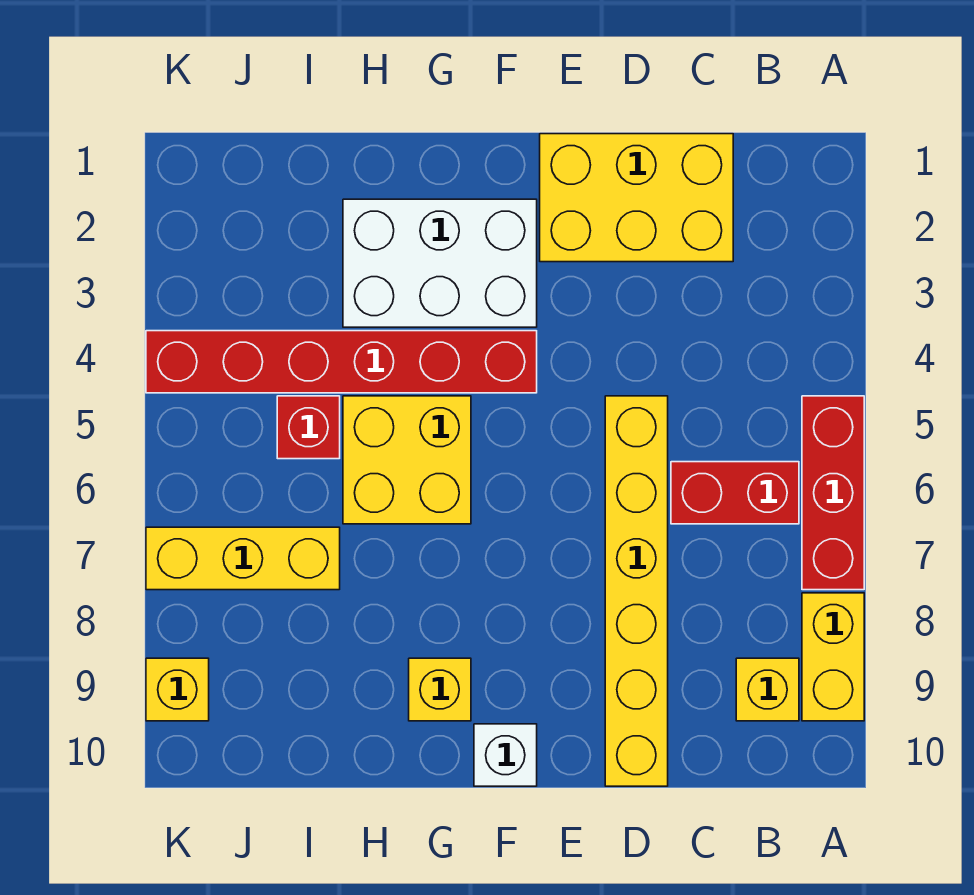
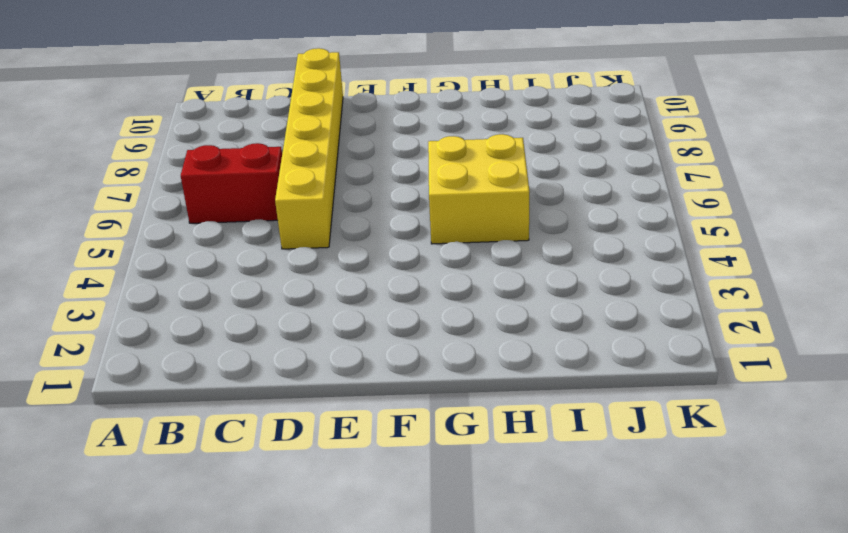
none -> red brick A5:A7 level 1
none -> yellow brick A8:A9 level 1
none -> yellow brick B9 level 1

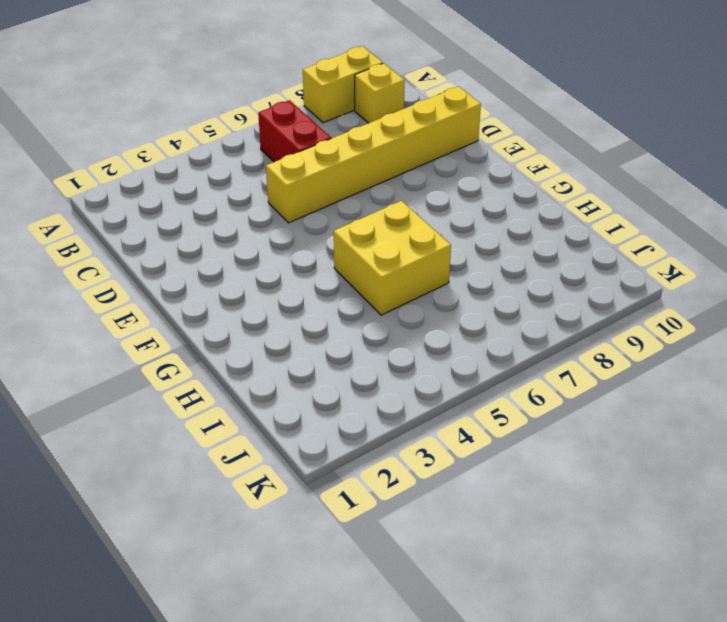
none -> red brick A5:A7 level 1
none -> yellow brick C1:E2 level 1
none -> white brick F2:H3 level 1

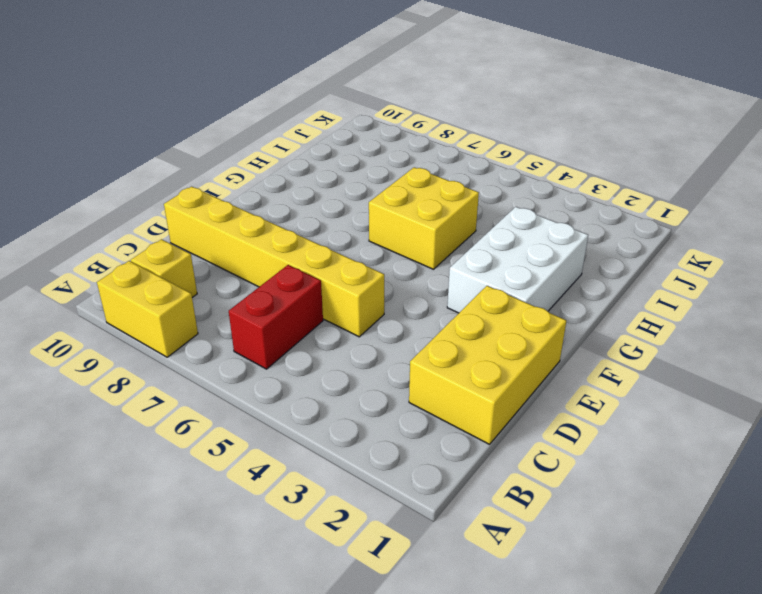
none -> red brick A5:A7 level 1
none -> red brick F4:K4 level 1
none -> white brick F10 level 1

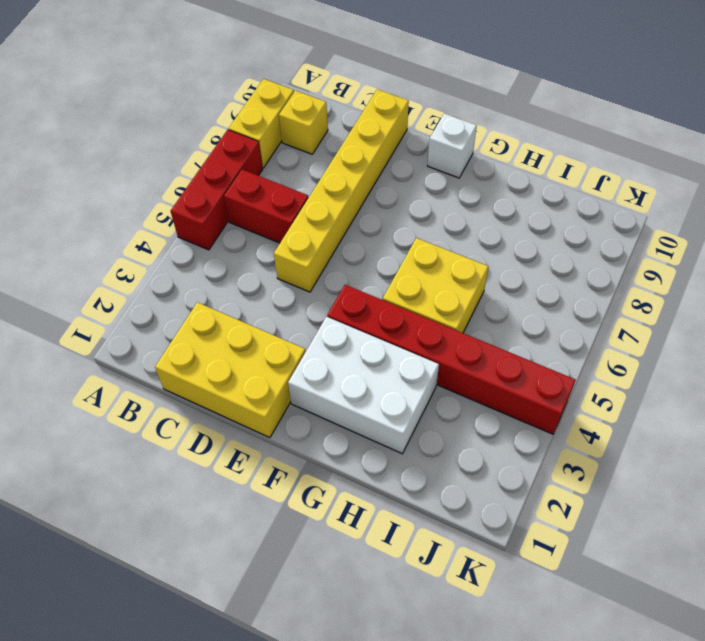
none -> yellow brick G9 level 1
none -> red brick I5 level 1
none -> yellow brick I7:K7 level 1

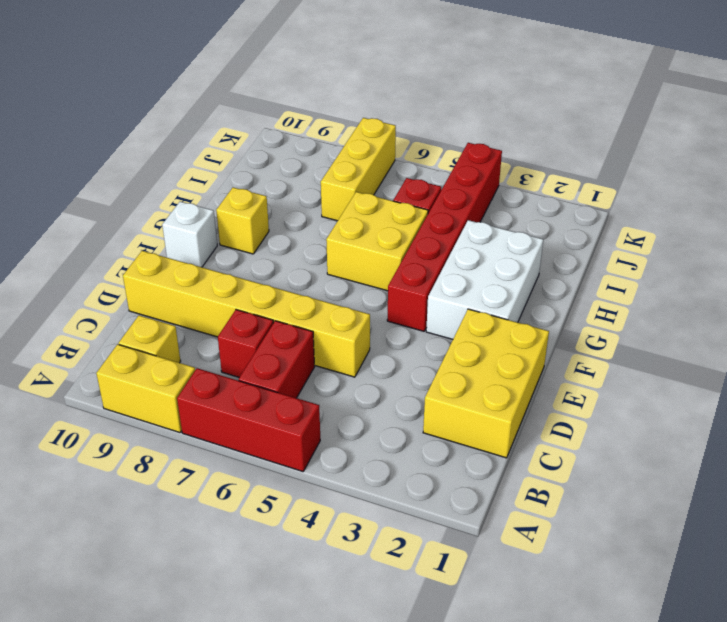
red brick C7 level 1 -> none
none -> yellow brick K9 level 1

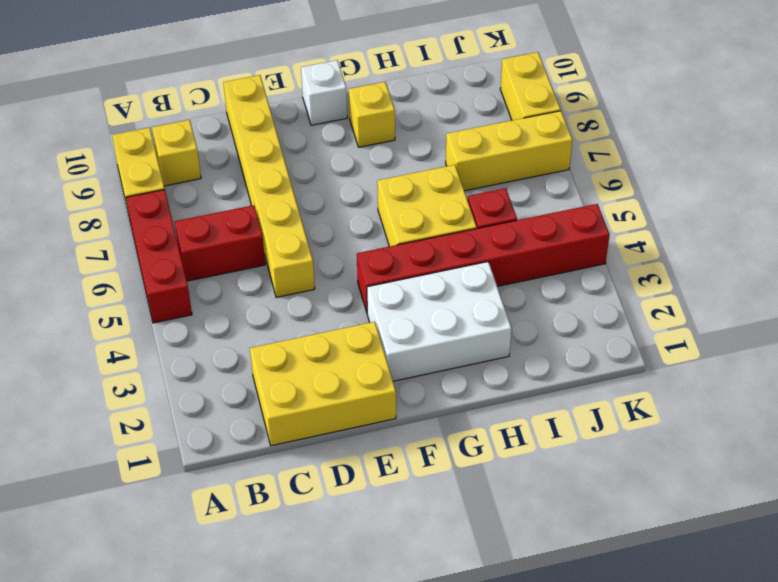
yellow brick K8:K9 level 1 -> yellow brick K9 level 1

